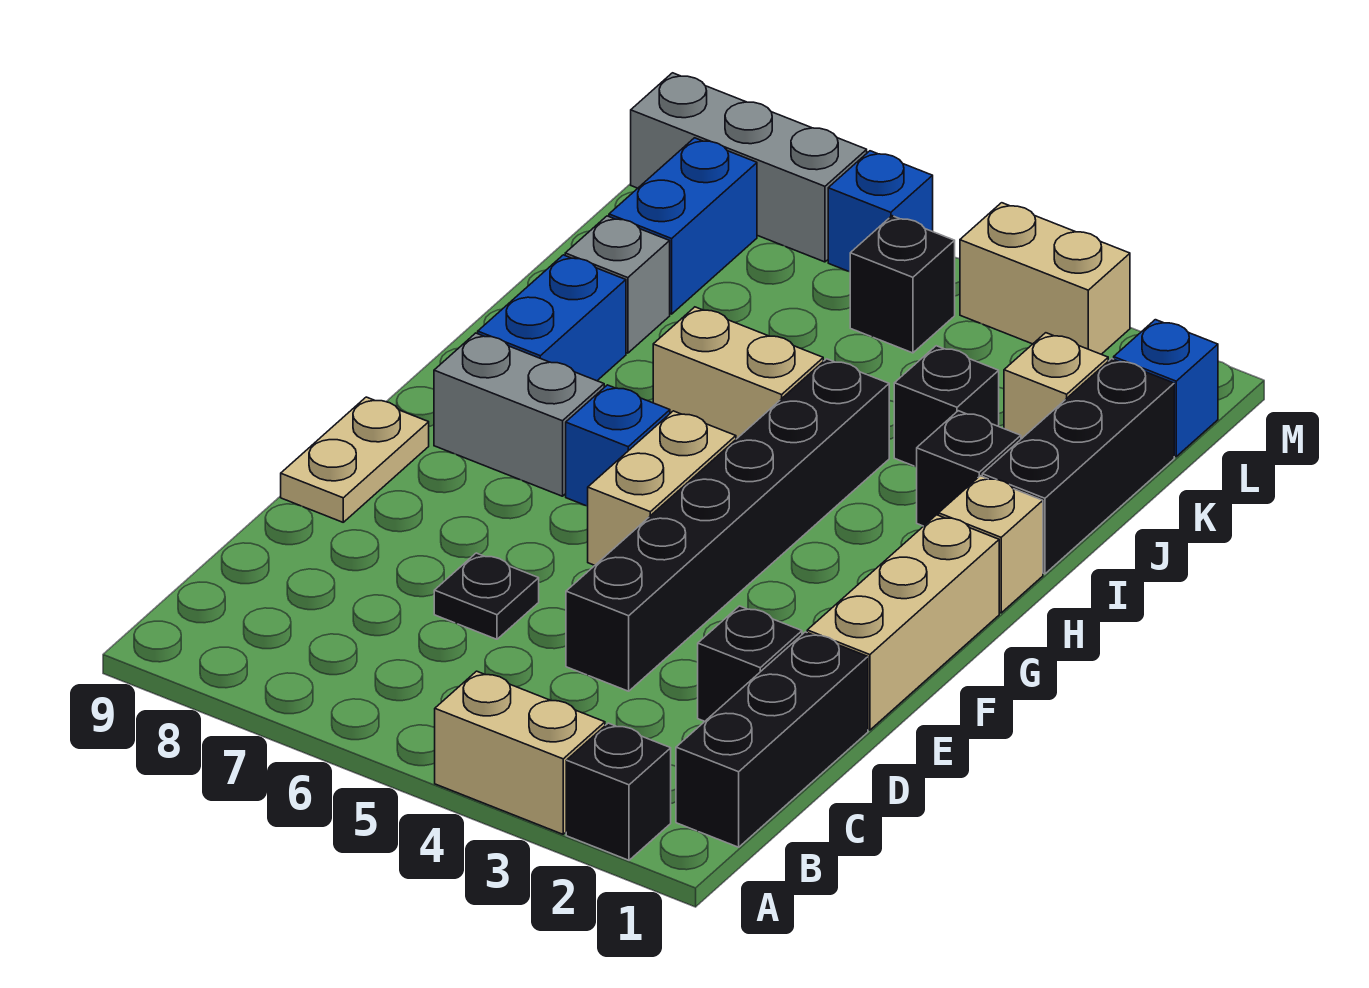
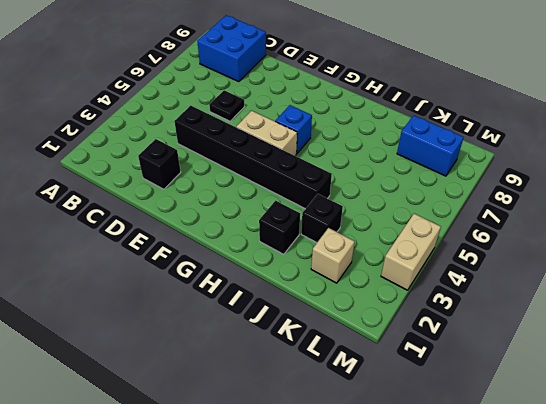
blue brick B8:C9 level 1 -> none
none -> black brick A2 level 1
none -> tan brick A3:A4 level 1
none -> black brick B1:D1 level 1

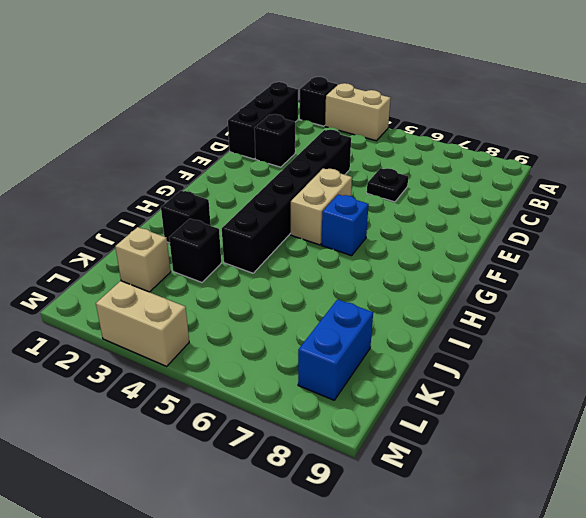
none -> tan brick E1:G1 level 1
none -> tan plate E9:F9 level 1
none -> grey brick G7:G8 level 1

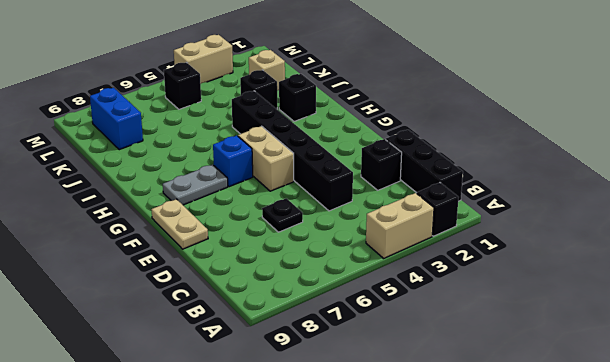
grey plate G7:G8 level 1 -> grey brick G7:G8 level 1
none -> tan brick E1:G1 level 1
none -> tan brick H1 level 1
none -> blue brick H8:I8 level 1

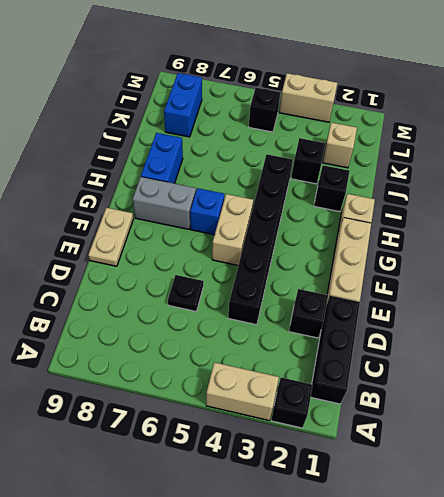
none -> black brick I1:K1 level 1
none -> tan brick I5:I6 level 1
none -> grey brick J8 level 1

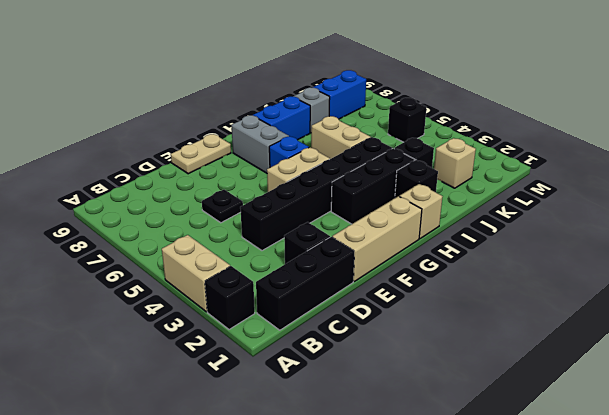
black brick G3:I3 level 1 -> black brick I1:K1 level 1
none -> blue brick L1 level 1
none -> tan brick M3:M4 level 1
none -> blue brick M6 level 1

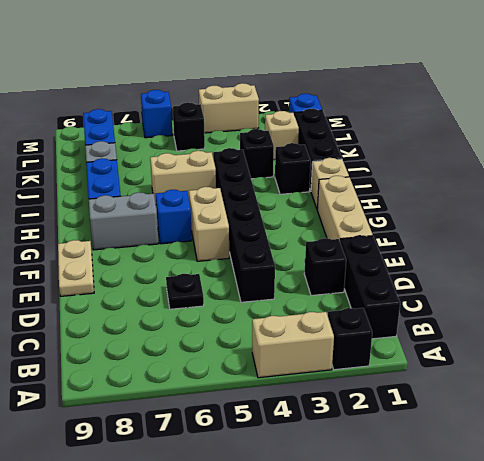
none -> grey brick M7:M9 level 1

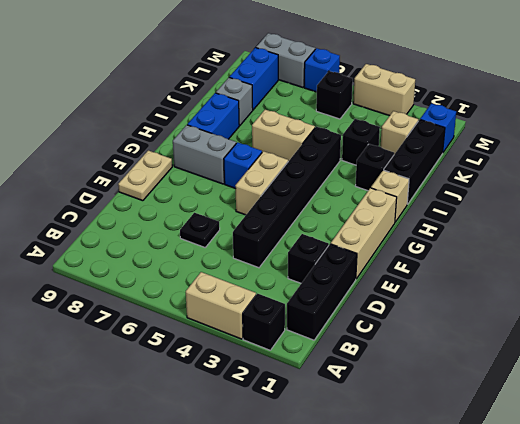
grey brick M7:M8 level 1 -> grey brick M7:M9 level 1

